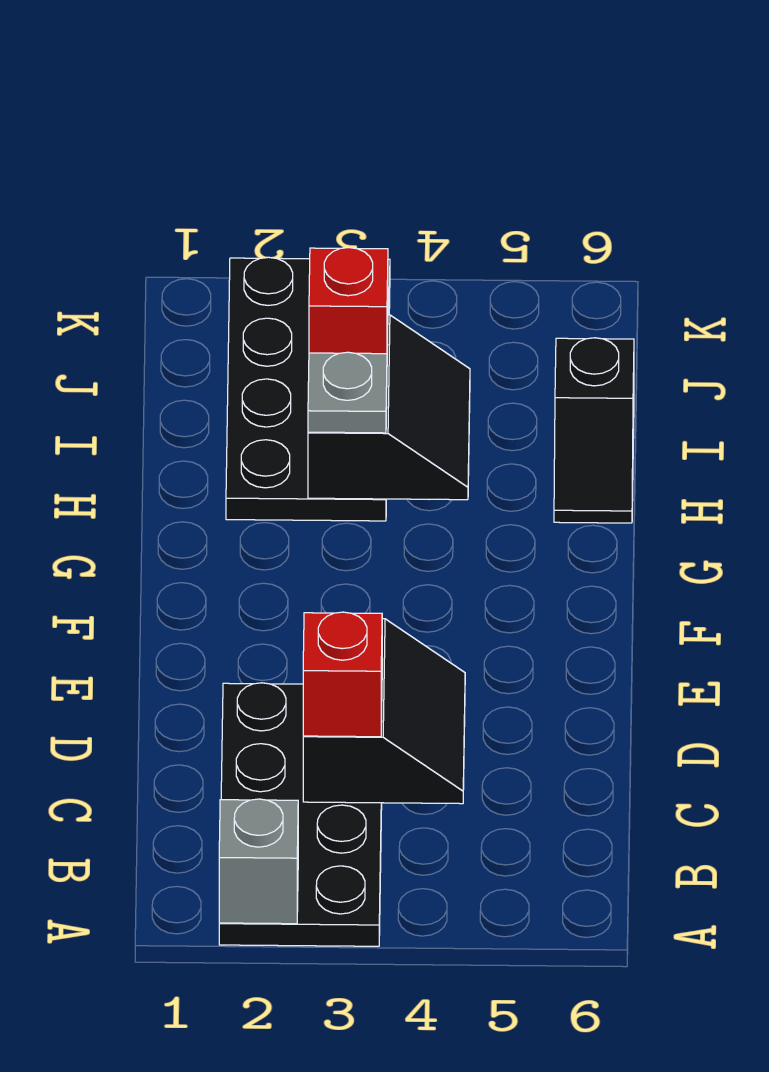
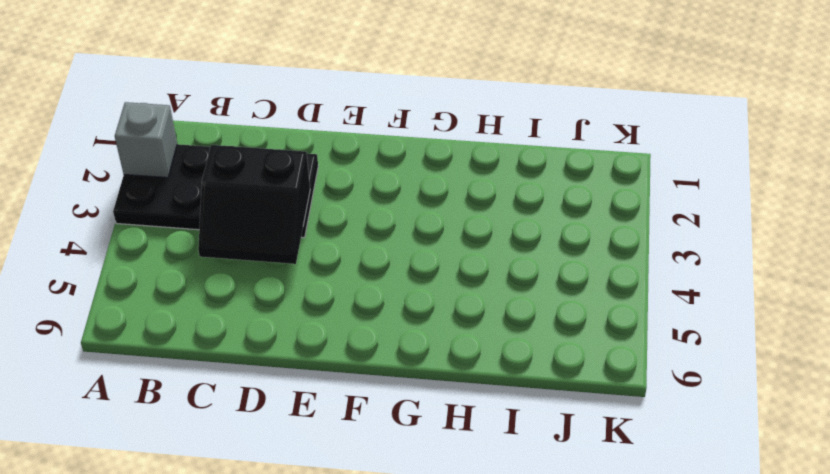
none -> black plate H2:K3 level 1
none -> black slope H6:I6 level 1 top I

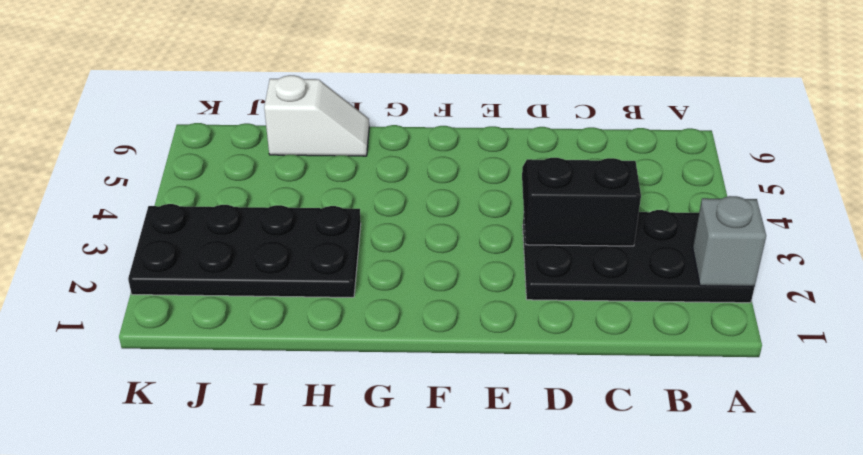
white slope H6:I6 level 1 top I -> black slope H6:I6 level 1 top I
none -> black slope H3:I4 level 2 top 3
none -> red brick C3 level 3

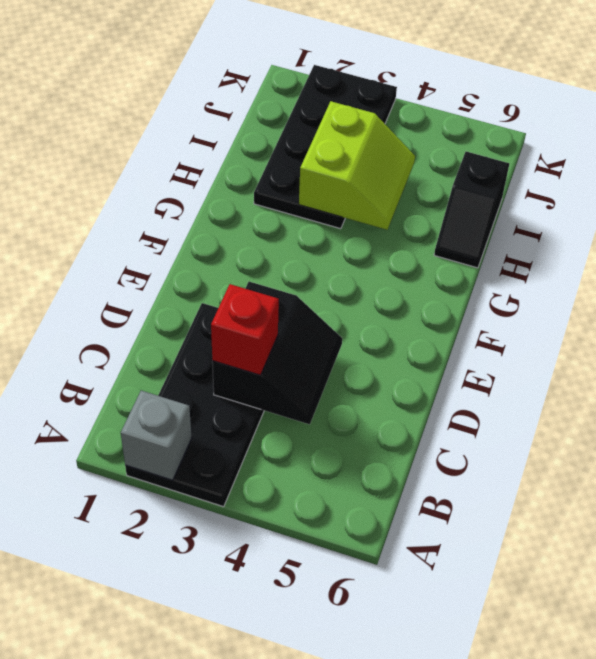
lime slope H3:I4 level 2 top 3 -> black slope H3:I4 level 2 top 3
none -> grey plate H3 level 3
none -> red brick I3 level 3

